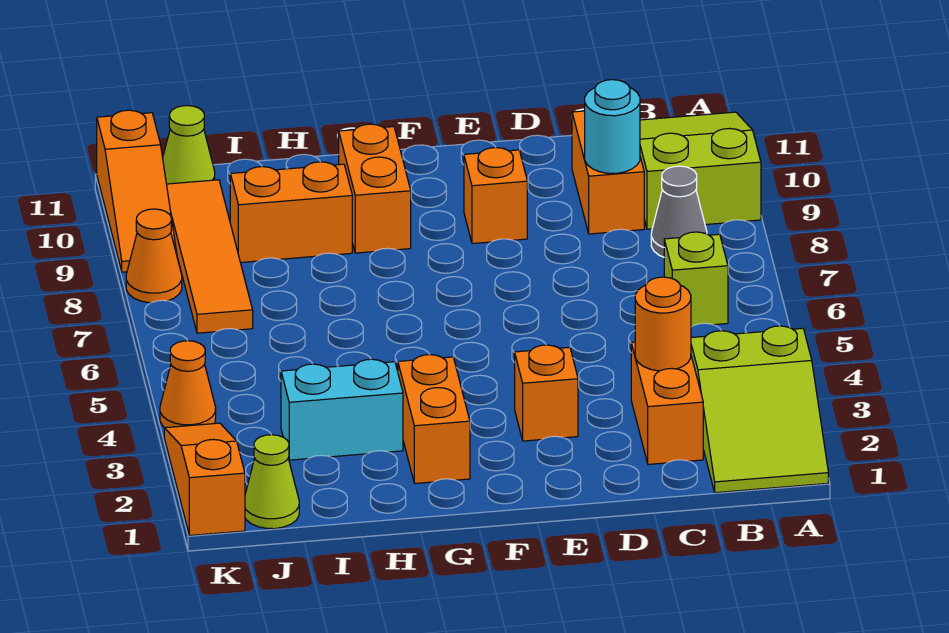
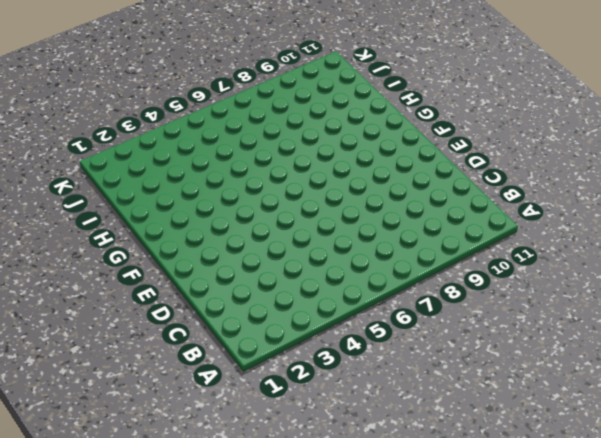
none -> lime slope A1:B3 level 1 top 3
none -> lime slope A9:B11 level 1 top 9
none -> lime brick B6 level 1

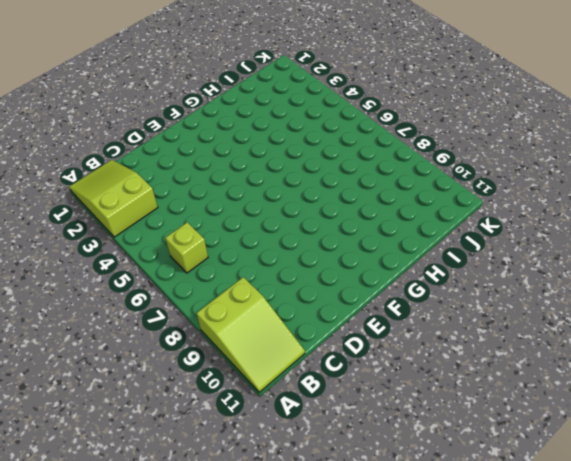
none -> grey cone B8 level 1
none -> orange brick C2:C3 level 1
none -> orange brick C9:C10 level 1

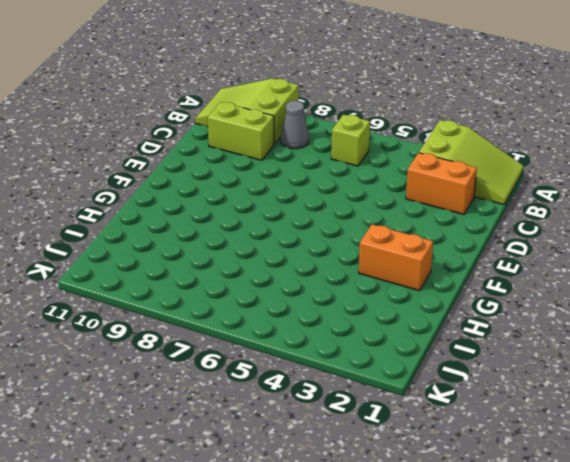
lime brick C9:C10 level 1 -> orange brick C9:C10 level 1
none -> orange brick E3 level 1
none -> orange brick E9 level 1
none -> orange brick G9:G10 level 1

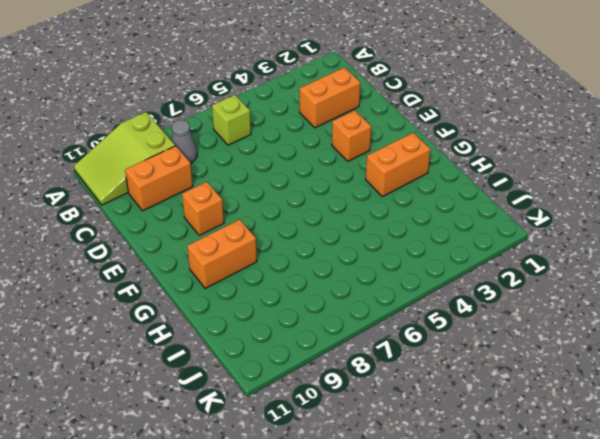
none -> lime slope A1:B3 level 1 top 3
none -> cyan brick H3:I3 level 1
none -> orange brick H9:I9 level 1

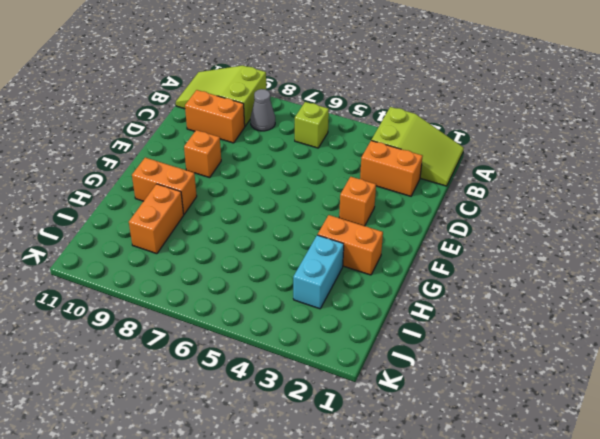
none -> lime cone J1 level 1
none -> orange tile J7:J10 level 1
none -> lime cone J11 level 1

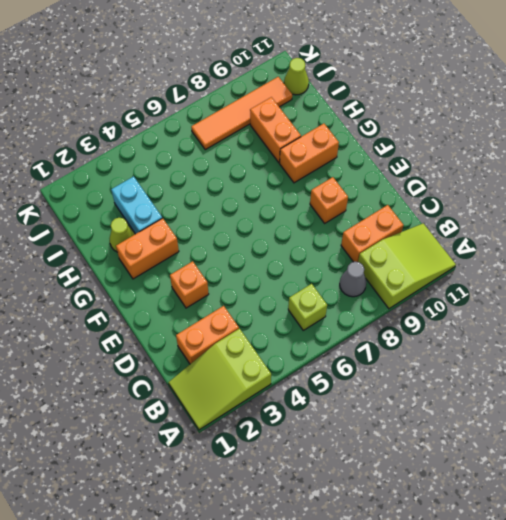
lime cone H2 level 1 -> lime cone J1 level 1
none -> orange slope K1:K3 level 1 top 1
none -> orange cone K4 level 1
none -> orange cone K8 level 1

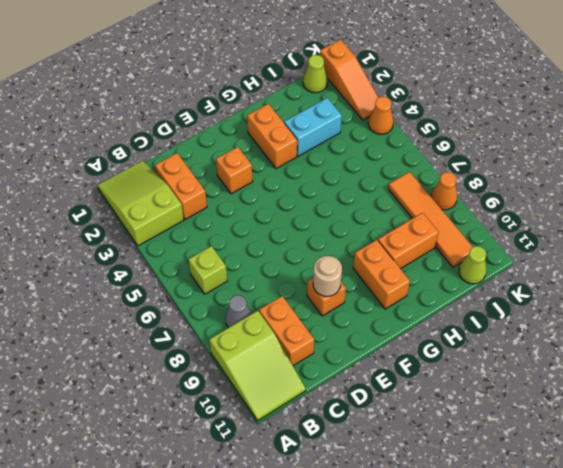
tan round brick E9 level 2 -> none
none -> orange slope K9:K11 level 1 top 11
none -> orange round brick C3 level 2
none -> cyan round brick C9 level 2

